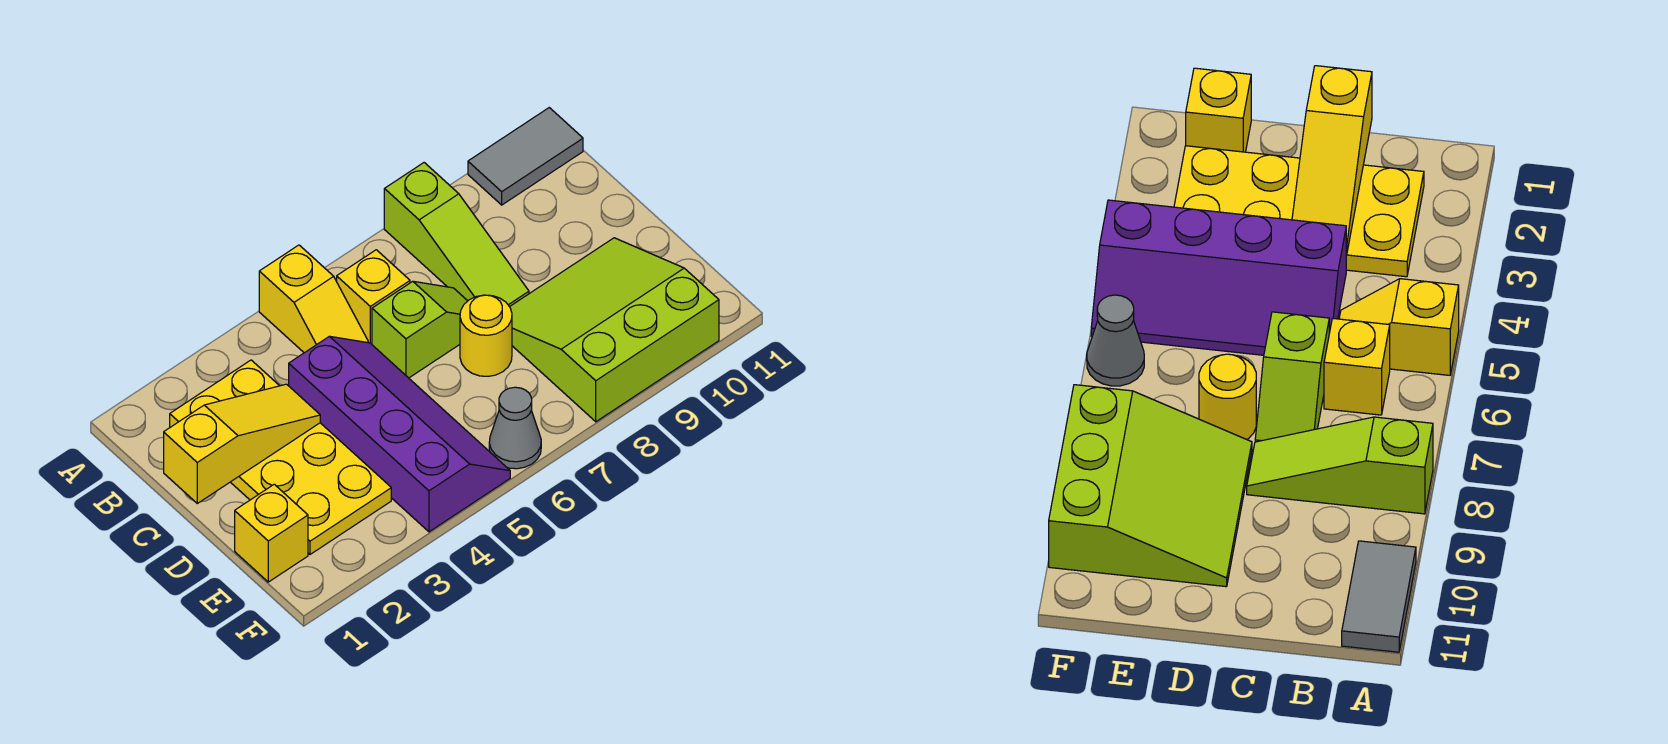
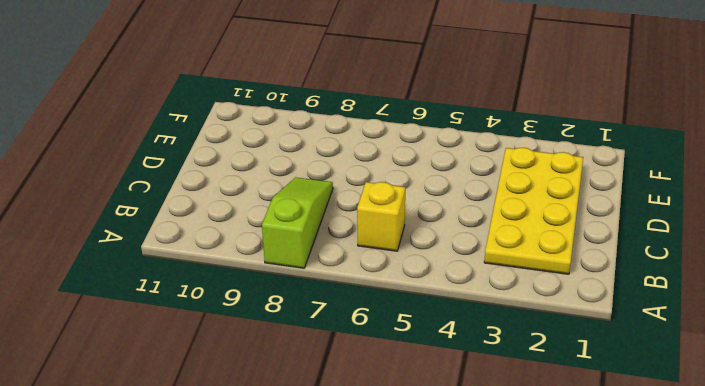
none -> yellow slope A5:B5 level 1 top A
none -> grey tile A10:A11 level 1
none -> purple slope C4:F5 level 1 top 4

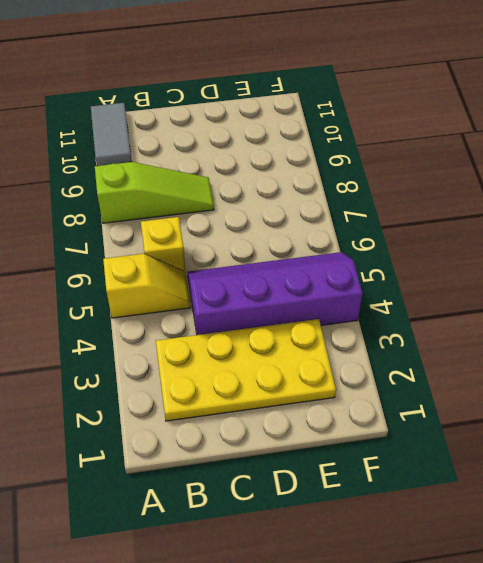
none -> lime slope C6:C7 level 1 top 6
none -> yellow round brick D7 level 1
none -> lime slope D8:F10 level 1 top F

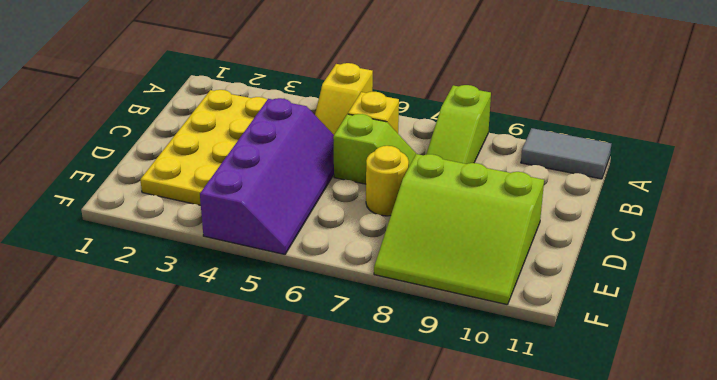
lime slope D8:F10 level 1 top D -> lime slope D8:F10 level 1 top F
none -> yellow brick E1 level 1
none -> grey cone F6 level 1
none -> yellow slope C1:C3 level 2 top 1

